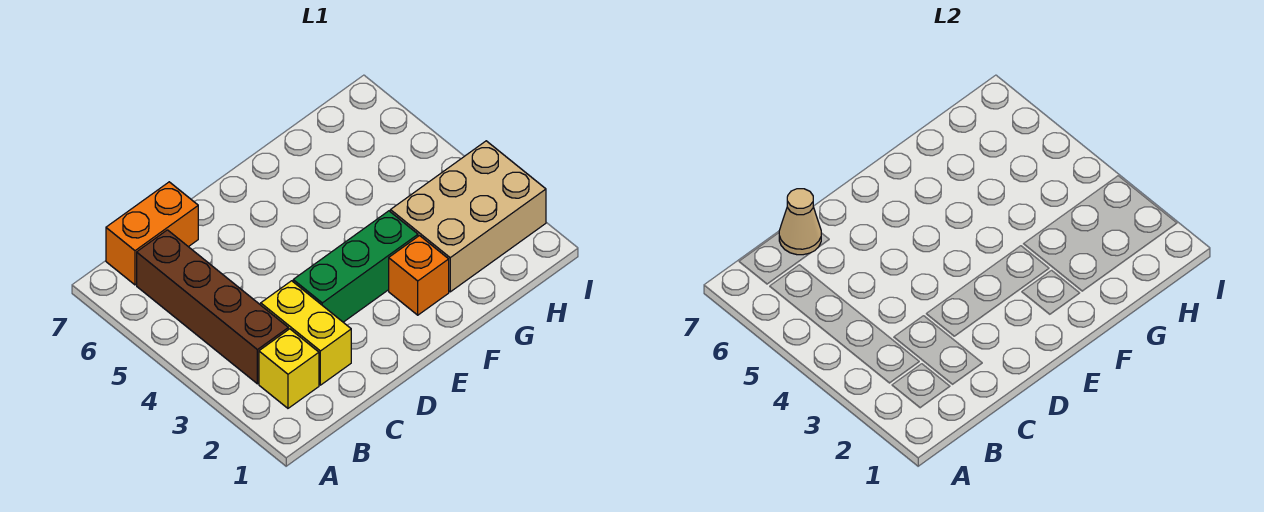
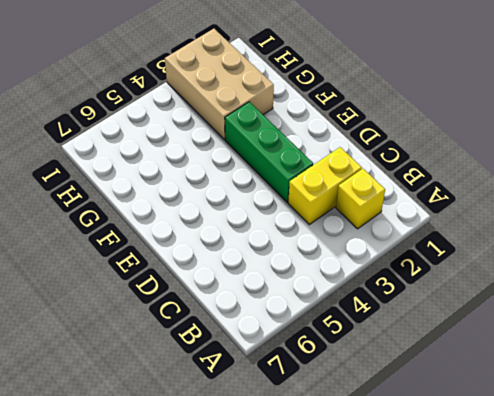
none -> brown brick B3:B6 level 1
none -> orange brick B7:C7 level 1

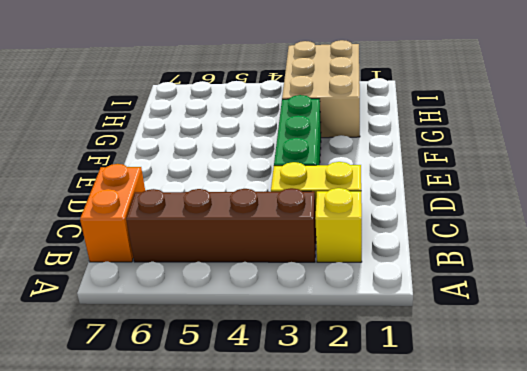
none -> orange brick F2 level 1
none -> tan cone C7 level 2

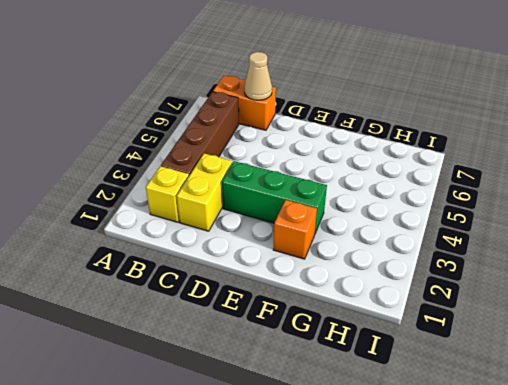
none -> tan brick G2:I3 level 1

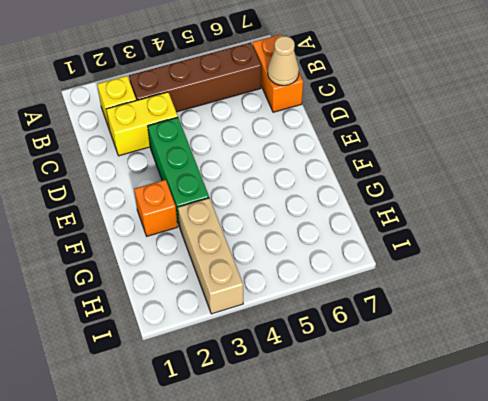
tan brick G3:I3 level 1 -> tan brick G2:I3 level 1

